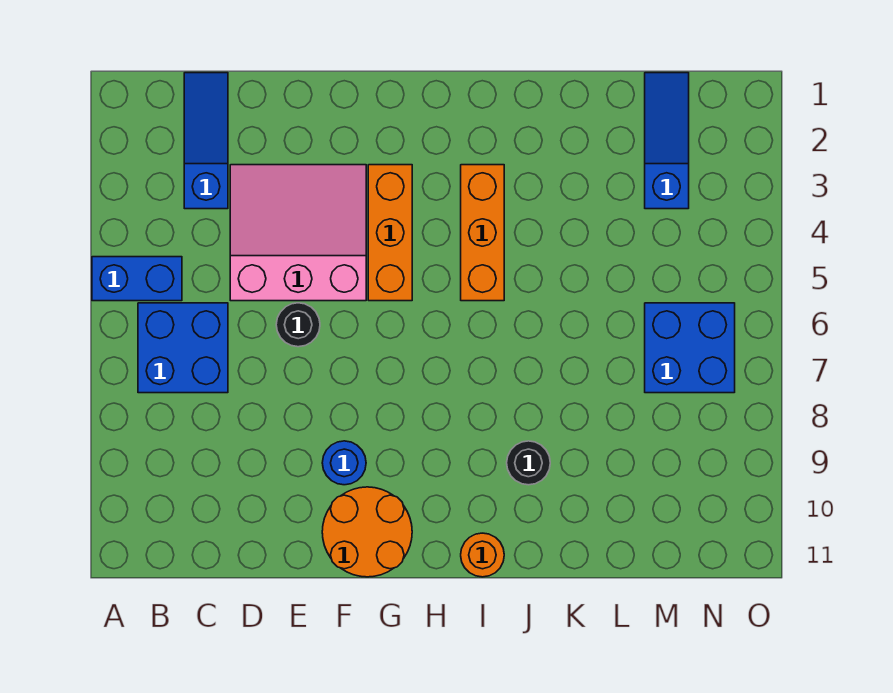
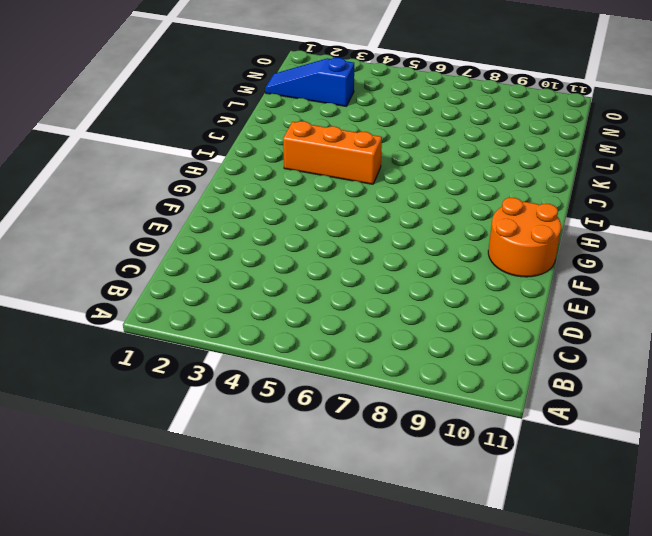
none -> blue brick A5:B5 level 1
none -> blue brick B6:C7 level 1
none -> blue slope C1:C3 level 1 top 3

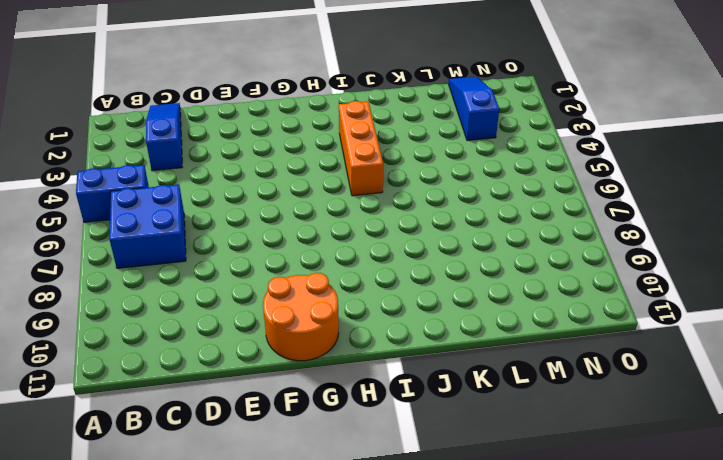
none -> pink slope D3:F5 level 1 top 5
none -> black round brick E6 level 1
none -> blue round brick F9 level 1

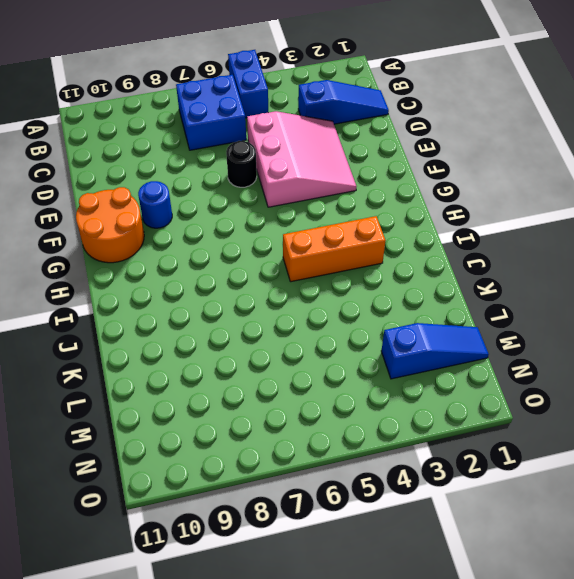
none -> orange brick G3:G5 level 1
none -> orange round brick I11 level 1
none -> black round brick J9 level 1

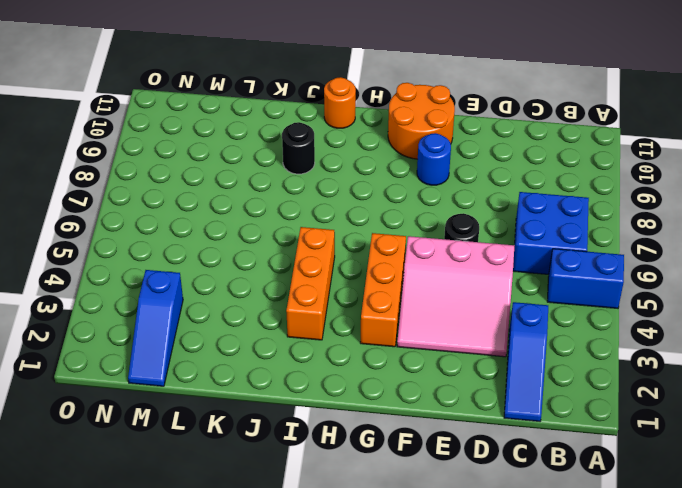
none -> blue brick M6:N7 level 1

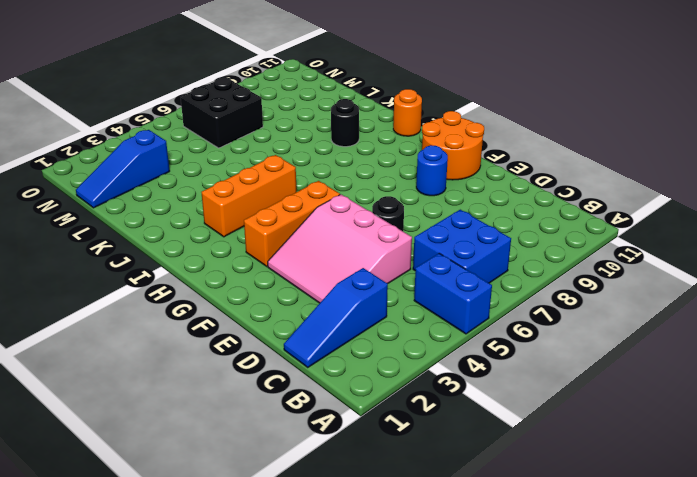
black brick M6:N7 level 1 -> blue brick M6:N7 level 1

